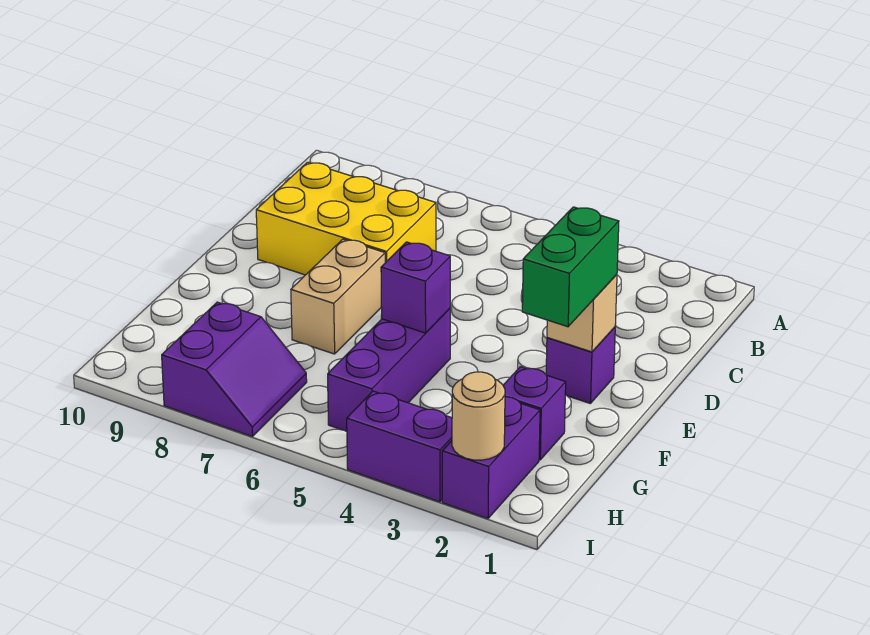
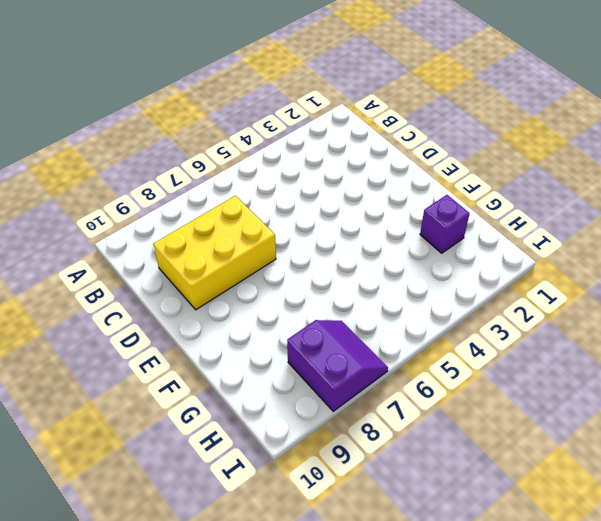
none -> purple brick E2 level 1
none -> tan brick E7:F7 level 1
none -> purple brick F5:H5 level 1

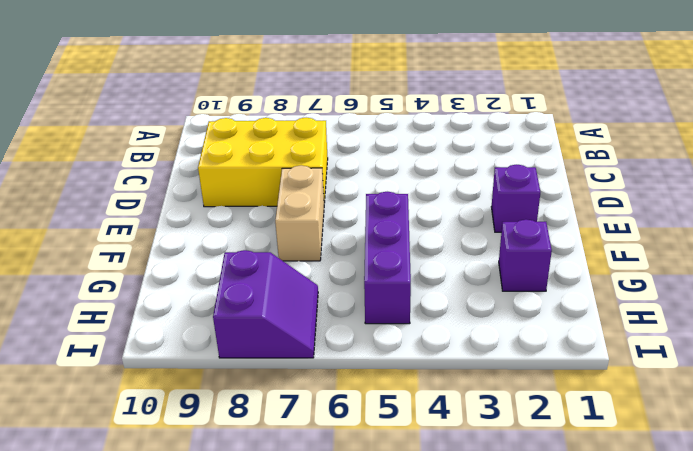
none -> purple brick H2:I2 level 1
none -> purple brick I3:I4 level 1
none -> tan brick E2 level 2

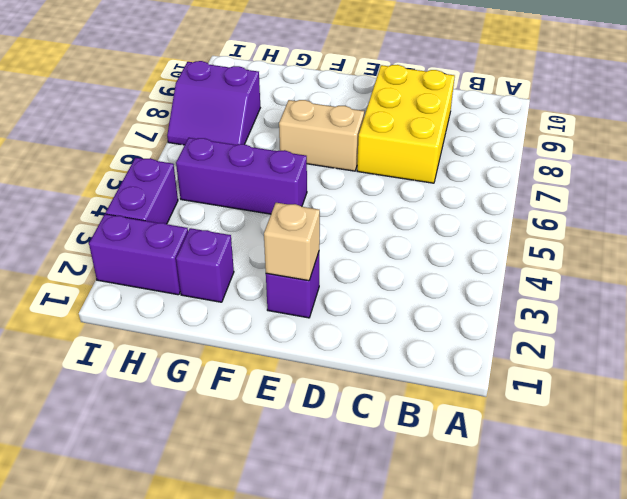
none -> purple brick F5 level 2
none -> tan round brick I2 level 2
none -> green brick E2:F2 level 3

